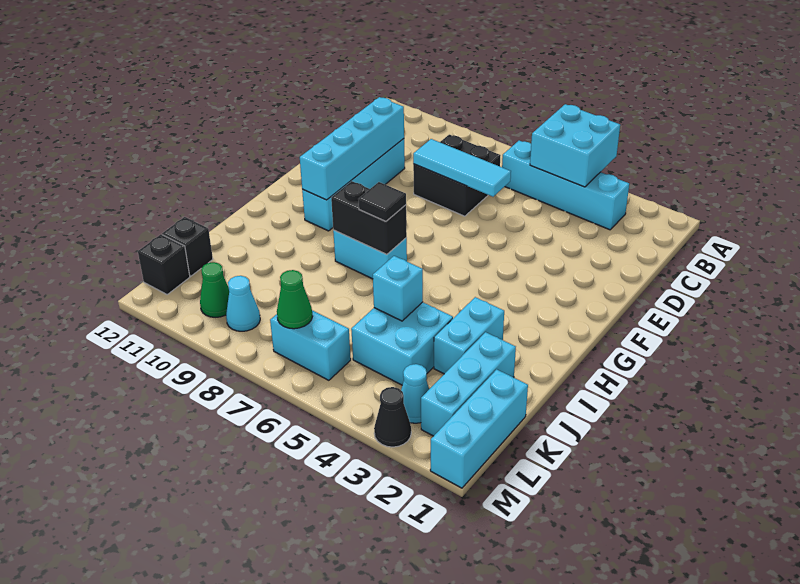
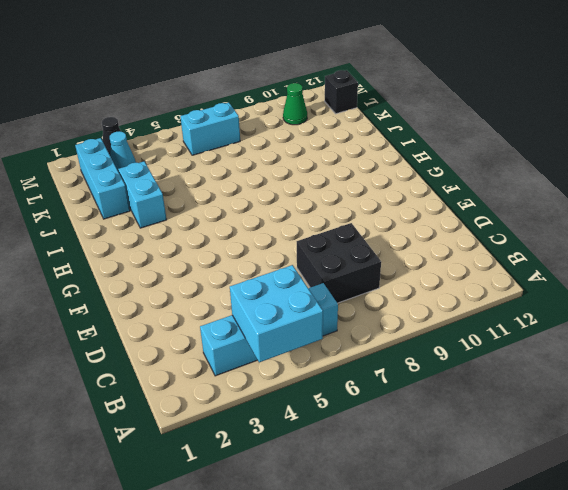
none -> cyan brick D10:G10 level 1
none -> cyan brick H7:H8 level 1
none -> cyan brick J4:K5 level 1

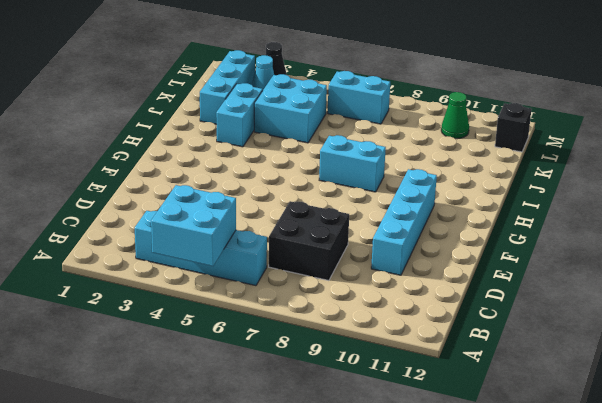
none -> cyan brick K1:M1 level 1
none -> black brick K12 level 1
none -> cyan cone L9 level 1

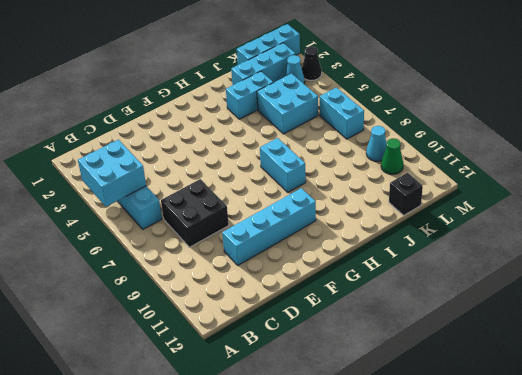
none -> black brick L12 level 1
none -> cyan tile D6:D8 level 2
none -> cyan brick D10:G10 level 2

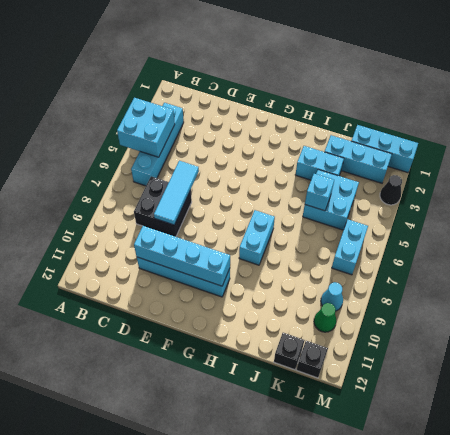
none -> cyan cone L3 level 1
none -> black brick H7:H8 level 2
none -> green cone L7 level 2

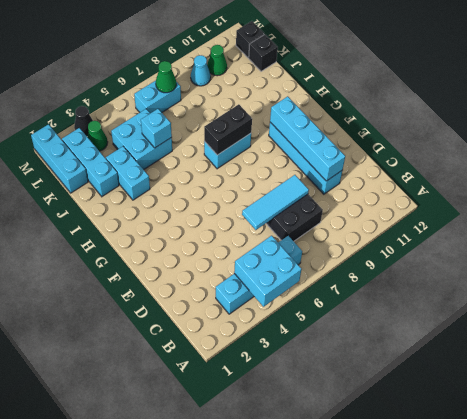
green cone L3 level 1 -> cyan cone L3 level 1
none -> black tile H7 level 3

